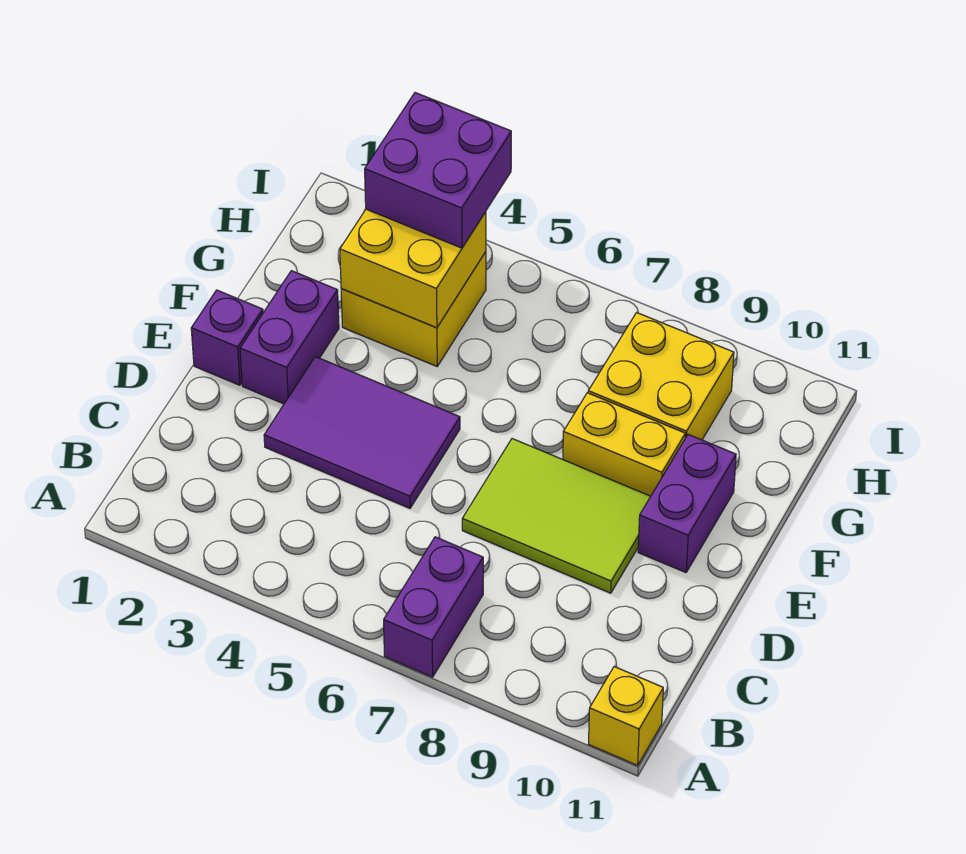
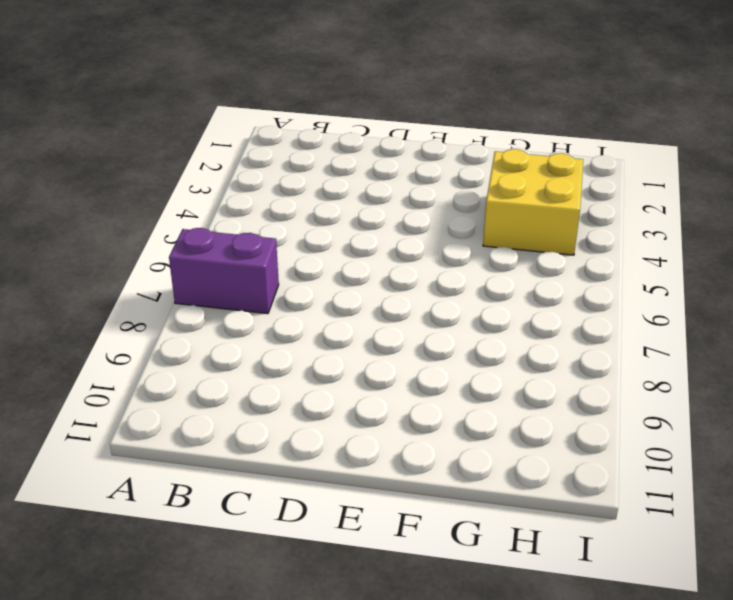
none -> yellow brick A11 level 1
none -> purple tile D3:E5 level 1
none -> lime tile D7:E9 level 1

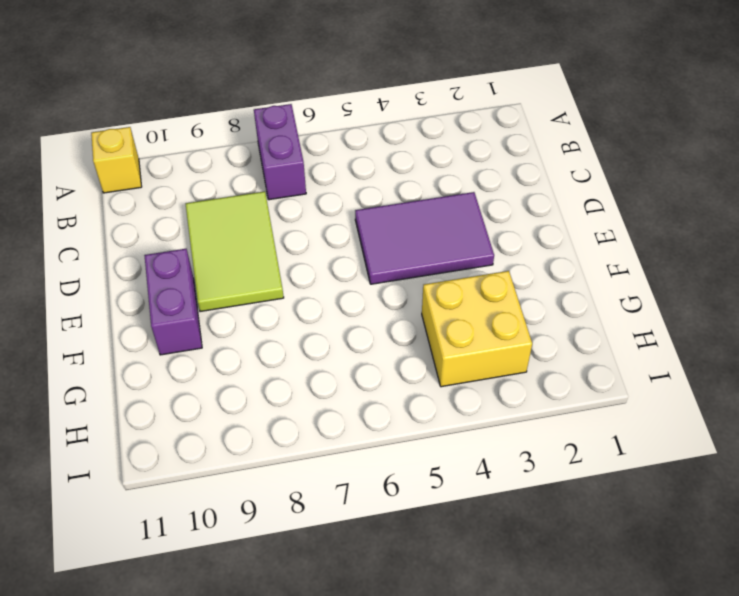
lime tile C8:E9 level 1 -> lime tile D7:E9 level 1
none -> purple brick E1 level 1
none -> purple brick E2:F2 level 1
none -> yellow brick F8:F9 level 1

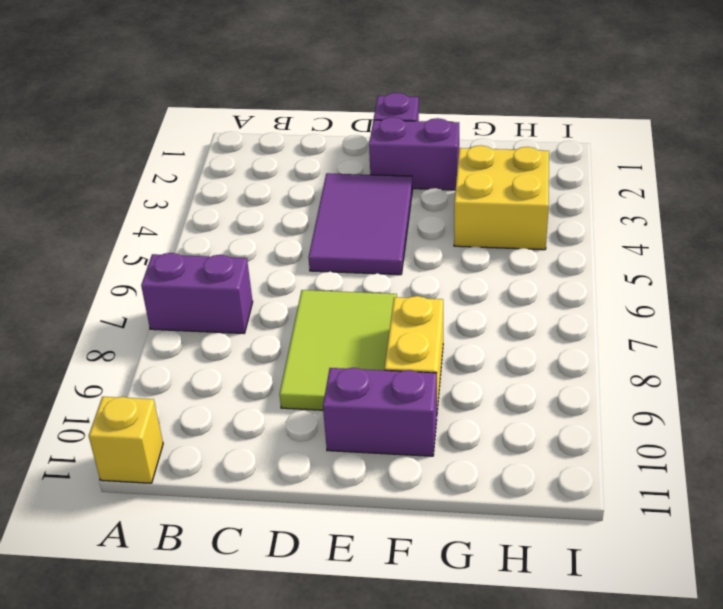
none -> yellow brick G8:H9 level 1
none -> yellow brick G3:H4 level 2
none -> purple brick H3:I4 level 3

